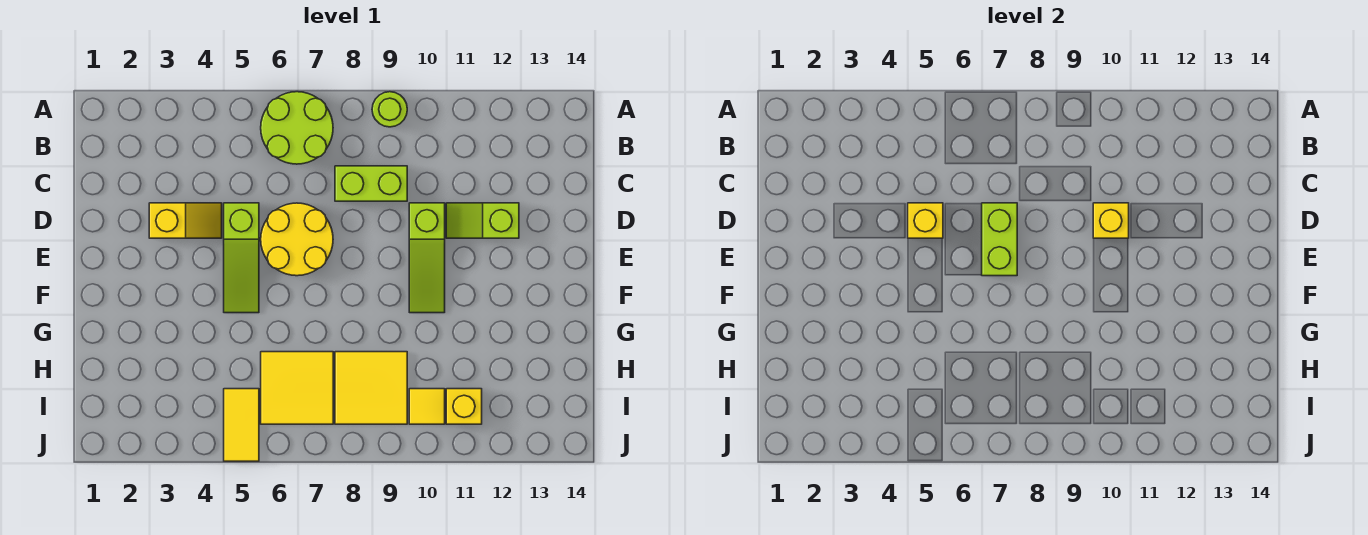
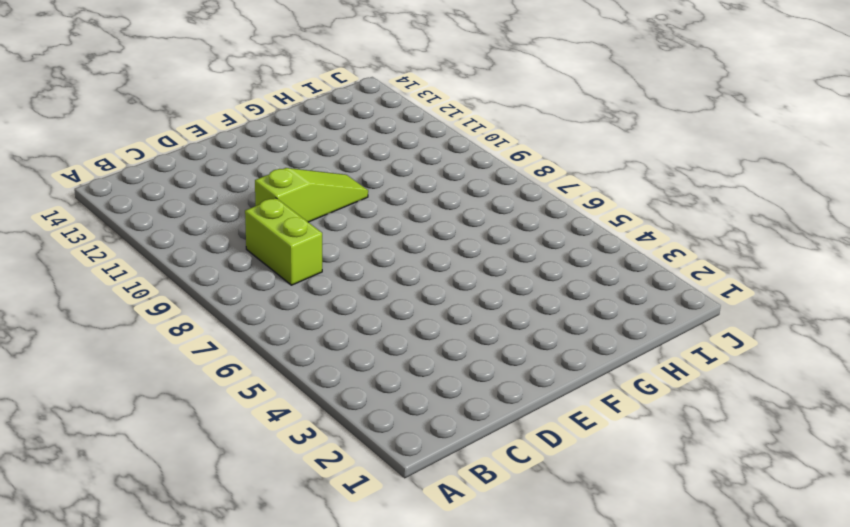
none -> lime round brick A6:B7 level 1
none -> lime round brick A9 level 1
none -> yellow slope D3:D4 level 1 top 3

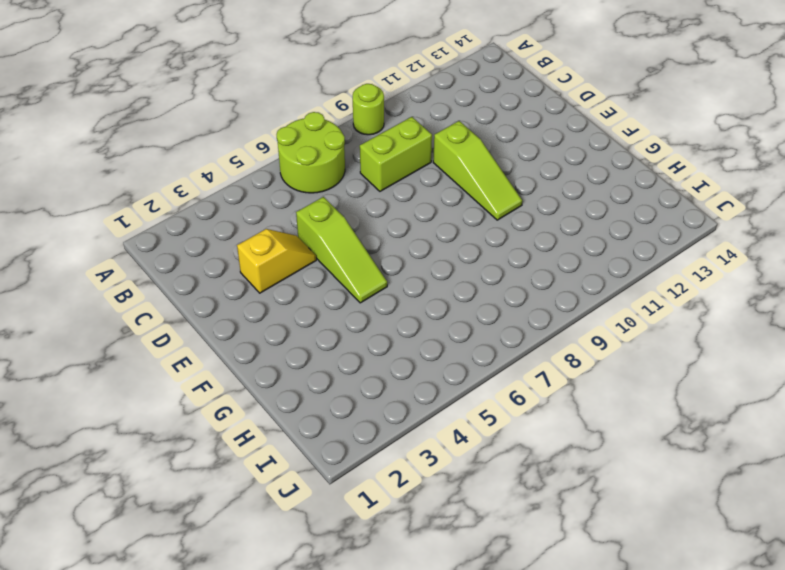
none -> yellow round brick D6:E7 level 1
none -> lime slope D11:D12 level 1 top 12
none -> yellow tile H6:I7 level 1

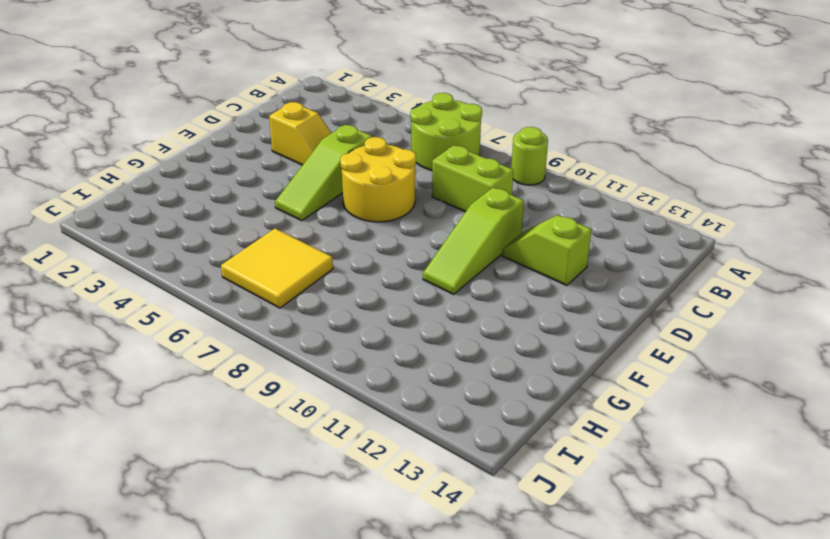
none -> yellow tile H8:I9 level 1
none -> yellow tile I5:J5 level 1
none -> yellow tile I10 level 1

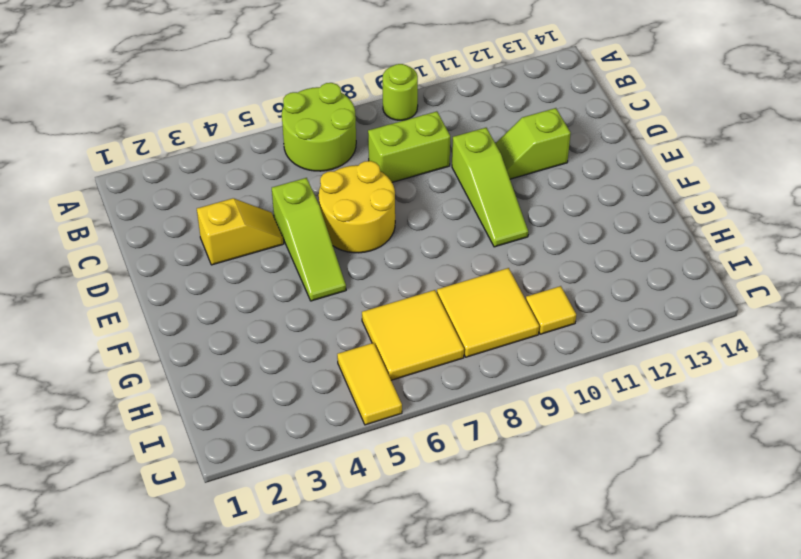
none -> yellow brick I11 level 1
none -> yellow brick D5 level 2
none -> lime brick D7:E7 level 2

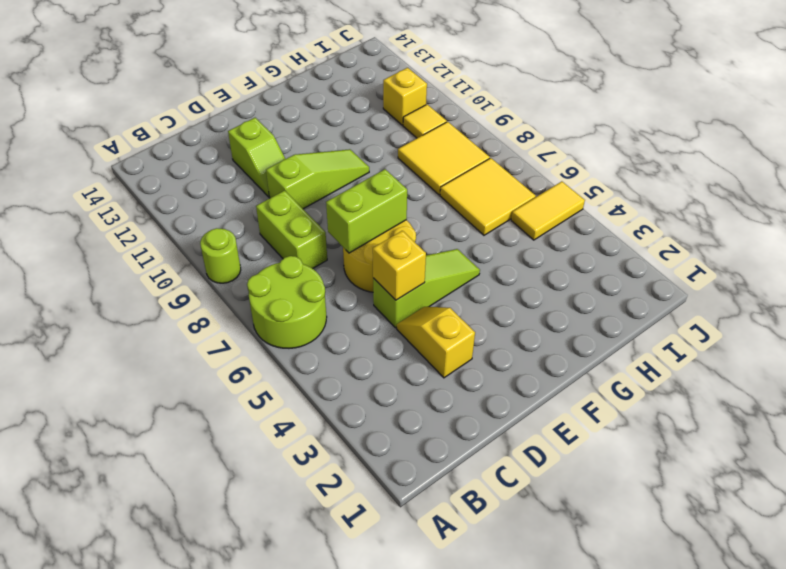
none -> yellow brick D10 level 2

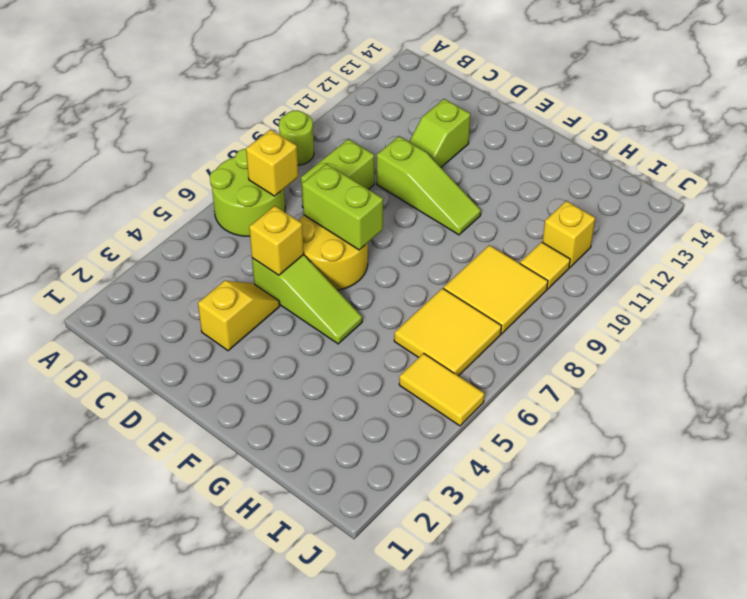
yellow brick B7 level 2 -> yellow brick D10 level 2

